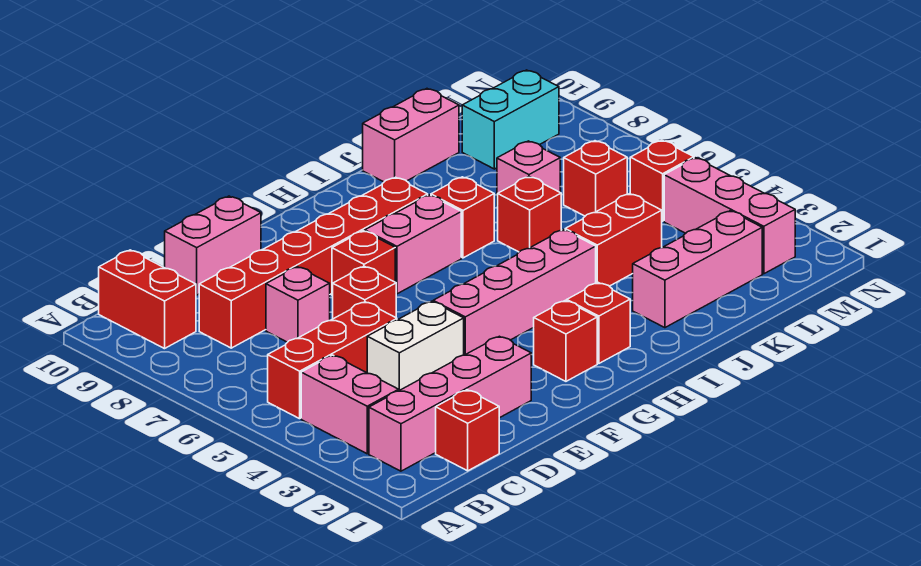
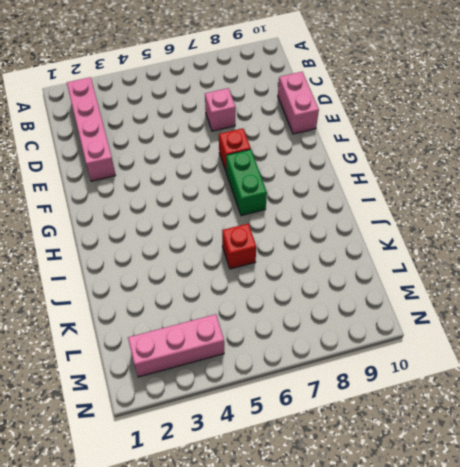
green brick G7:H7 level 1 -> pink brick G7:H7 level 1
none -> pink brick B3:B4 level 1
none -> red brick B5:D5 level 1
none -> red brick B9:B10 level 1

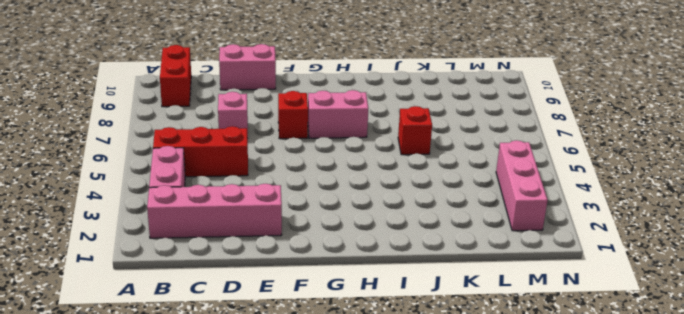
none -> red brick C1 level 1
none -> red brick C8:H8 level 1
none -> white brick D4:E4 level 1

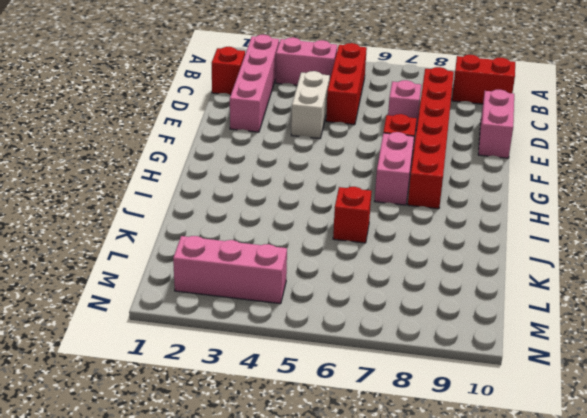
none -> red brick E6 level 1
none -> pink brick F4:I4 level 1
none -> red brick G2 level 1

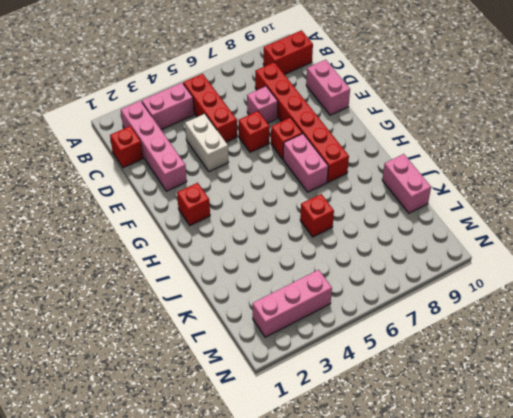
none -> pink brick F4:I4 level 1
none -> red brick H2 level 1
none -> red brick I7 level 1

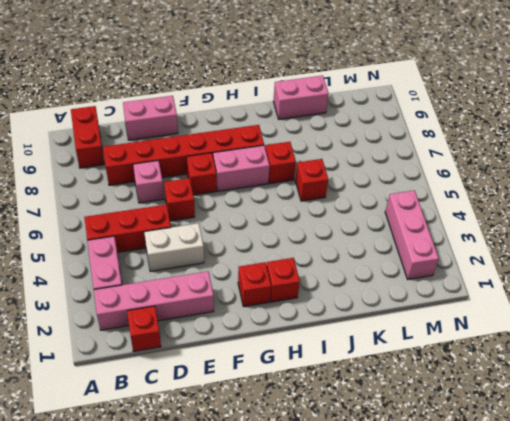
none -> pink brick F4:I4 level 1
none -> pink brick J2:L2 level 1
none -> red brick J4:K4 level 1

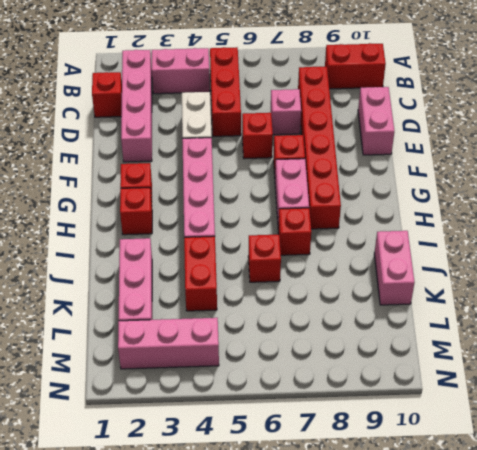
none -> pink brick K7 level 1
none -> red brick L6 level 1
none -> cyan brick L9:M9 level 1

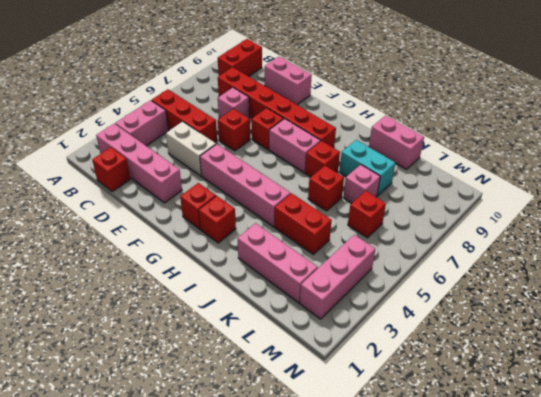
cyan brick J8:K8 level 1 -> cyan brick L9:M9 level 1
none -> red brick M5 level 1

